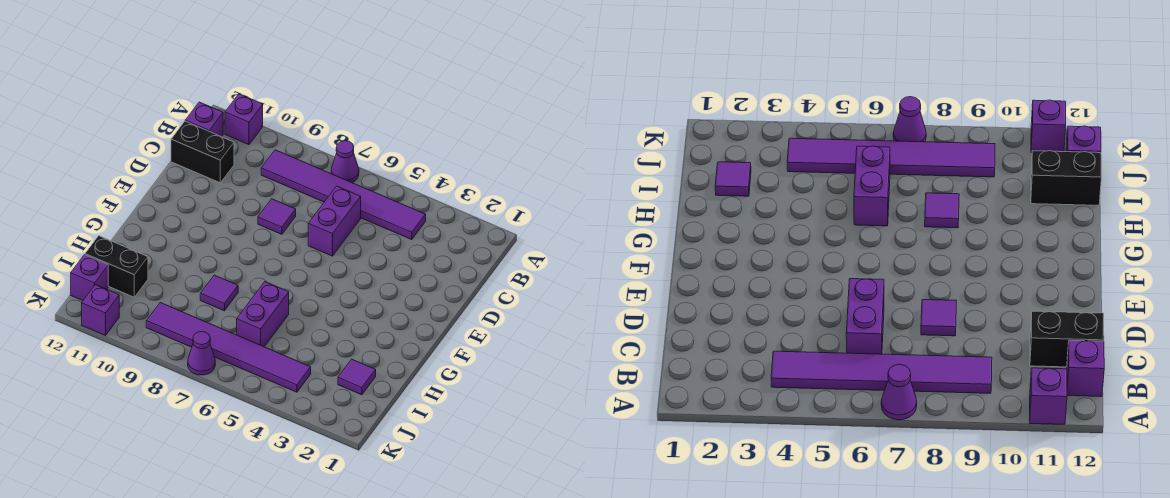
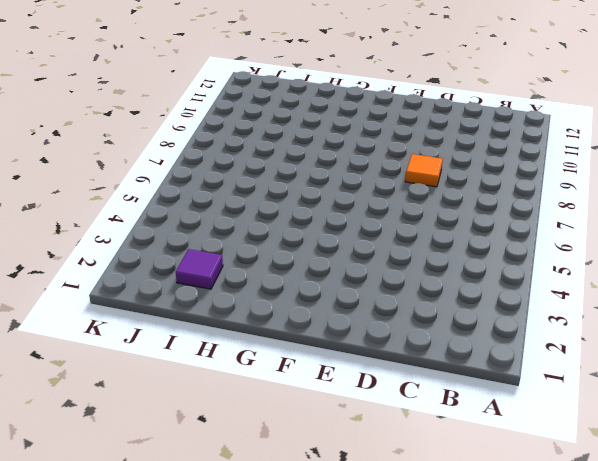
orange tile D8 level 1 -> purple tile D8 level 1
none -> purple cone A7 level 1
none -> purple brick A11 level 1
none -> purple tile B4:B9 level 1

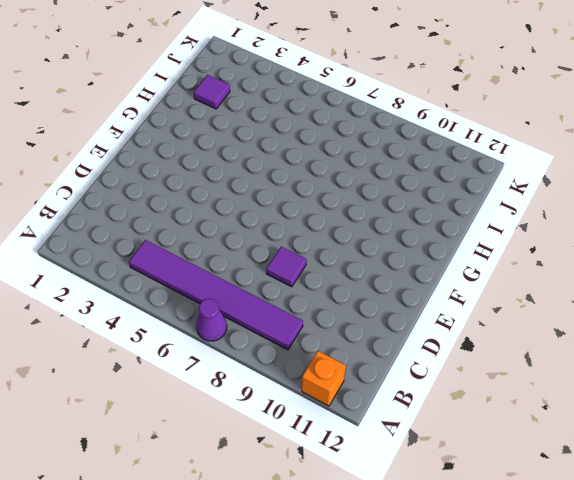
orange brick A11 level 1 -> purple brick A11 level 1
none -> purple brick B12 level 1
none -> purple brick C6:D6 level 1
none -> black brick C11:C12 level 1

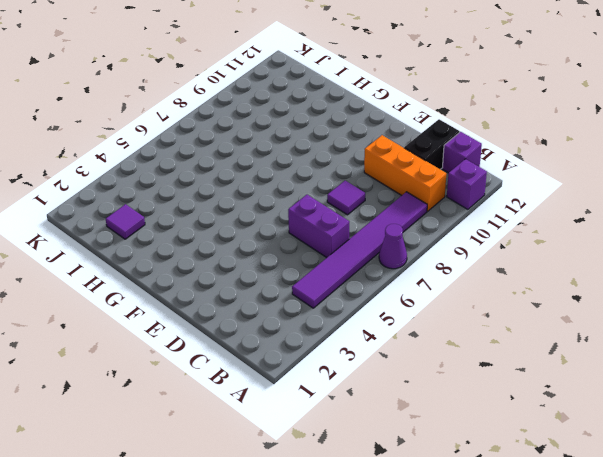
orange brick B10:D10 level 1 -> none
none -> purple brick H6:I6 level 1
none -> purple tile H8 level 1
none -> black brick I11:I12 level 1

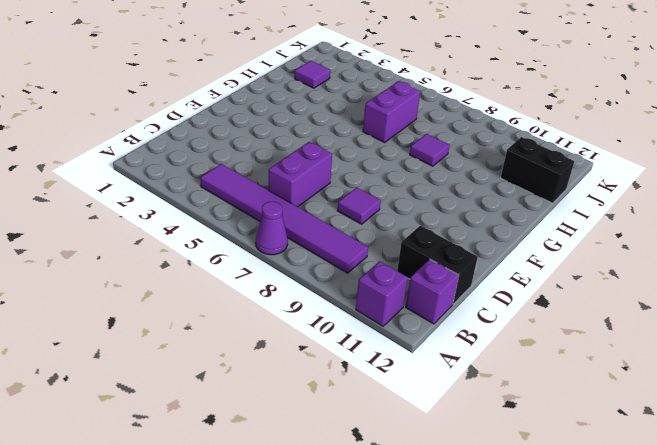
none -> purple tile J4:J9 level 1
none -> purple brick J12 level 1
none -> purple cone K7 level 1

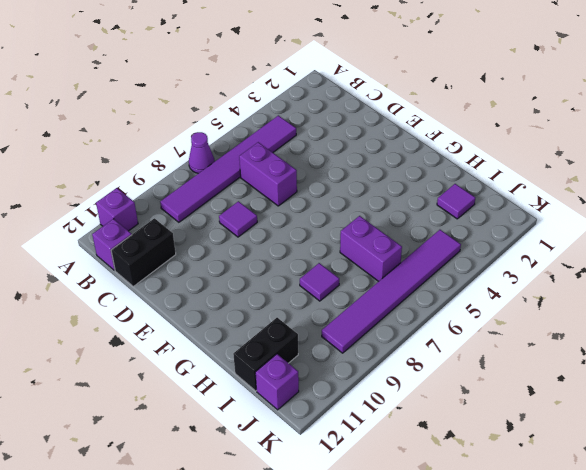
none -> purple cone K7 level 1
none -> purple brick K11 level 1

